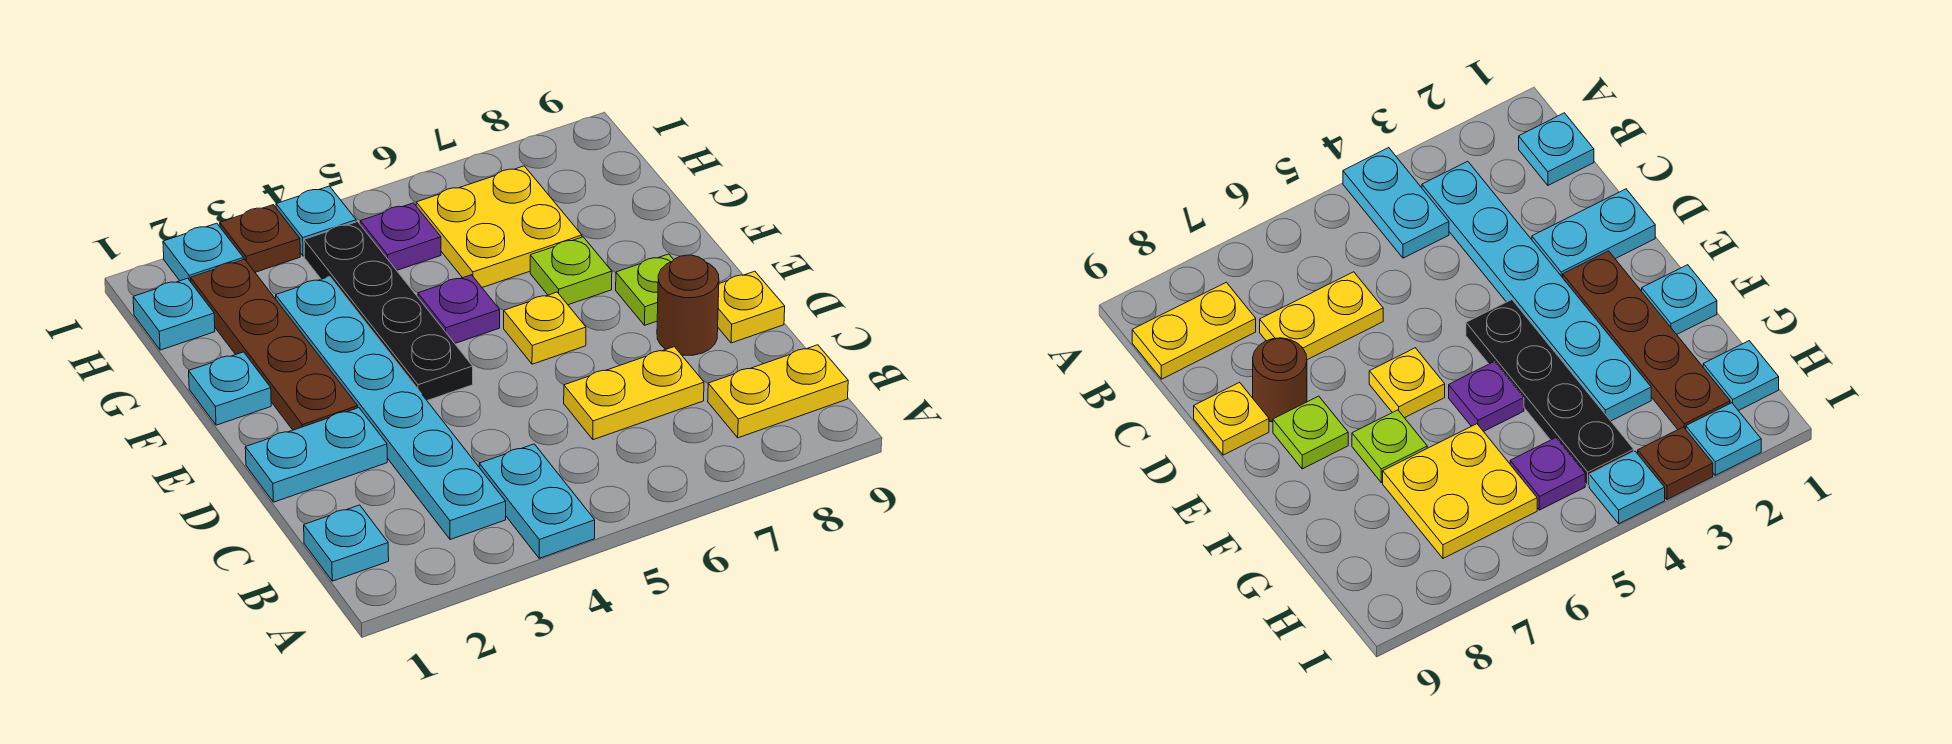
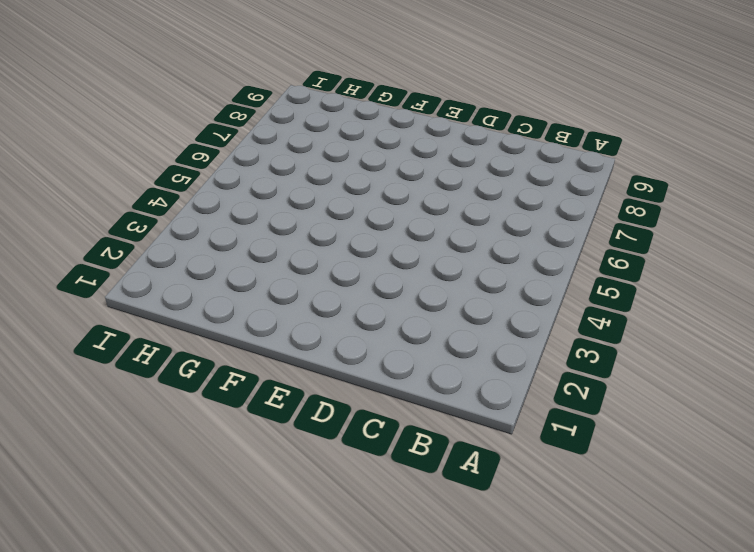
none -> cyan plate A4:B4 level 1
none -> cyan plate B1 level 1
none -> cyan plate B3:G3 level 1

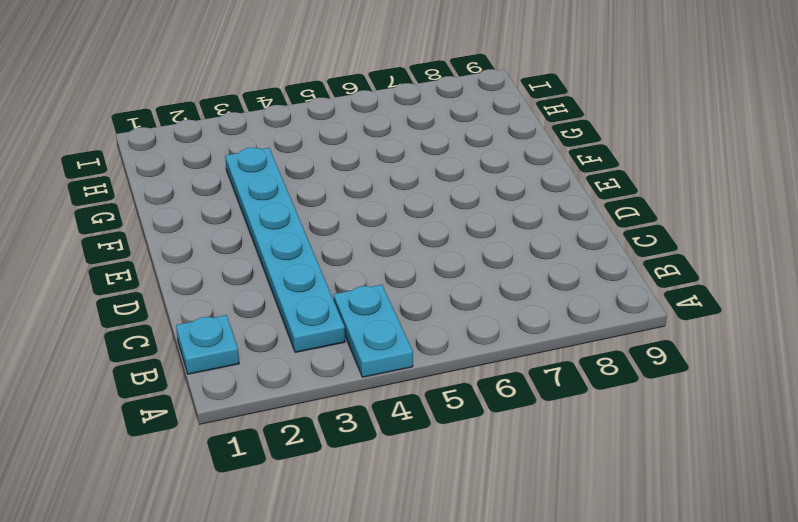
none -> yellow plate B8:B9 level 1
none -> yellow plate C6:C7 level 1
none -> cyan plate D1:D2 level 1

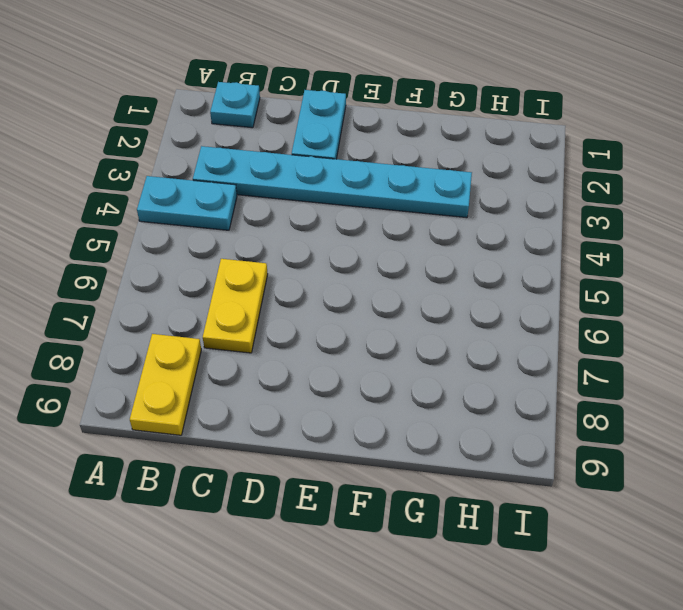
none -> brown round brick D8 level 1
none -> yellow plate D9 level 1
none -> brown plate E2:H2 level 1

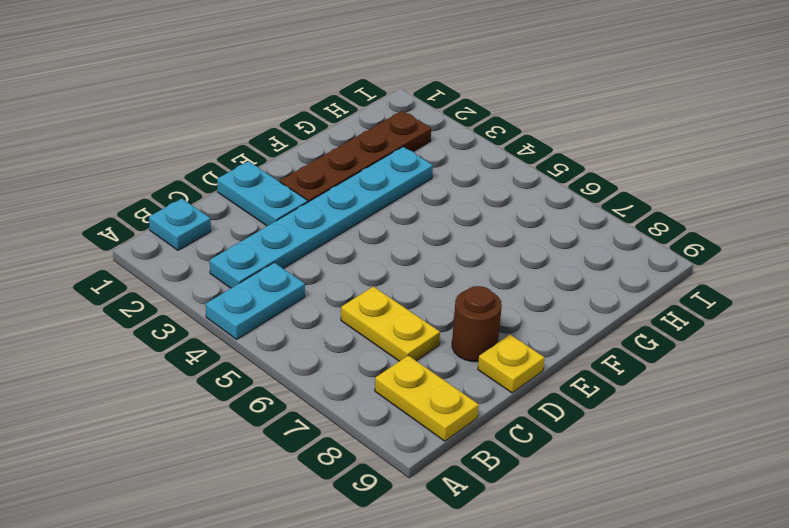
none -> black plate E4:H4 level 1
none -> yellow plate E6 level 1
none -> lime plate E8 level 1

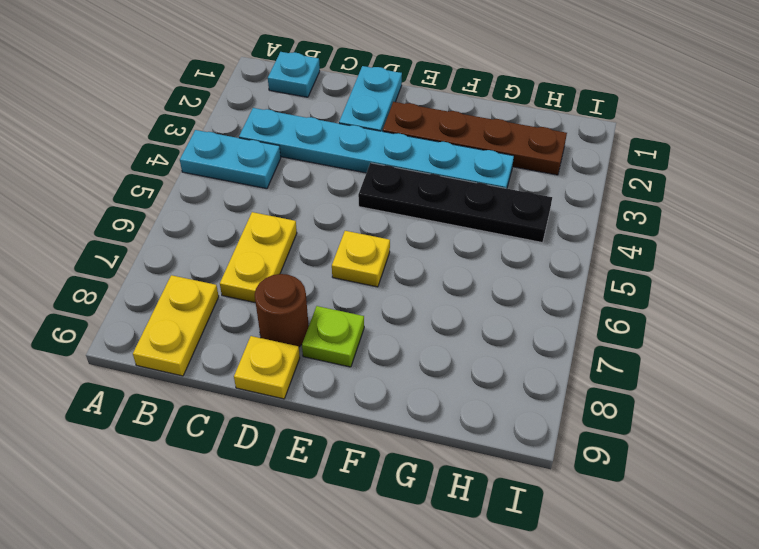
none -> cyan plate F1 level 1
none -> purple plate F5 level 1
none -> lime plate F7 level 1

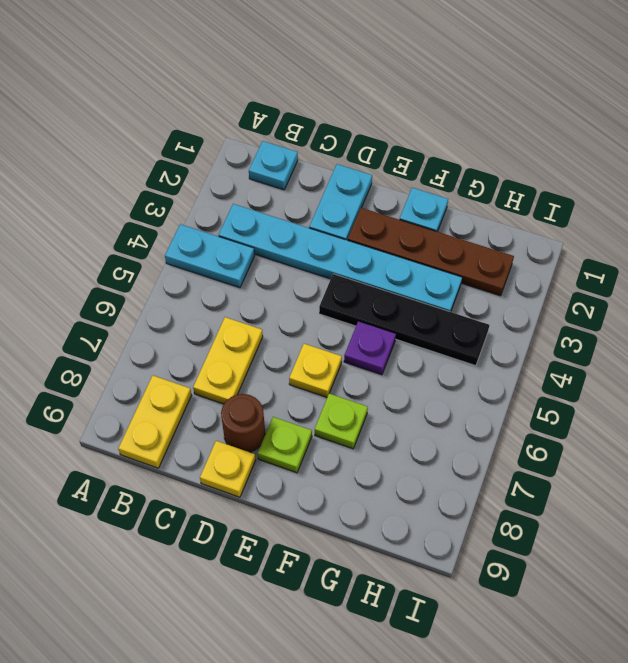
none -> yellow plate G6:H7 level 1
none -> cyan plate H1 level 1
none -> purple plate H5 level 1

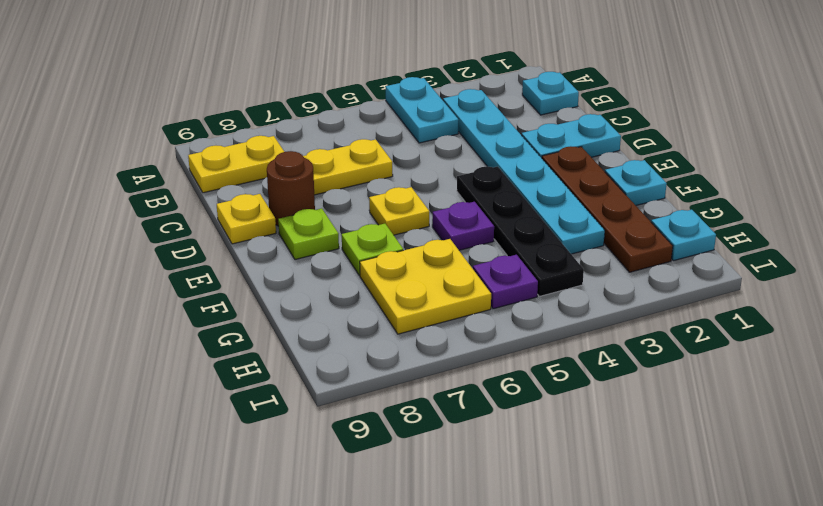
none -> cyan plate I2 level 1
none -> brown plate I3 level 1
none -> cyan plate I4 level 1

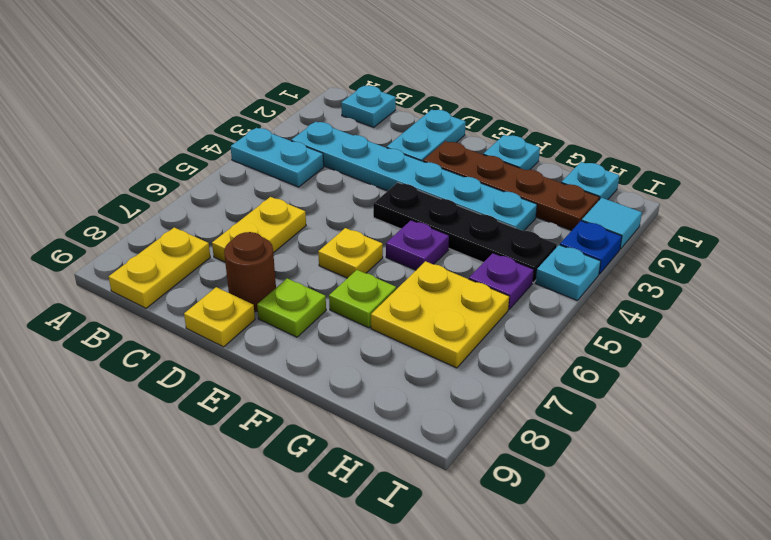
cyan tile I2 level 1 -> cyan plate I2 level 1
blue plate I3 level 1 -> brown plate I3 level 1

